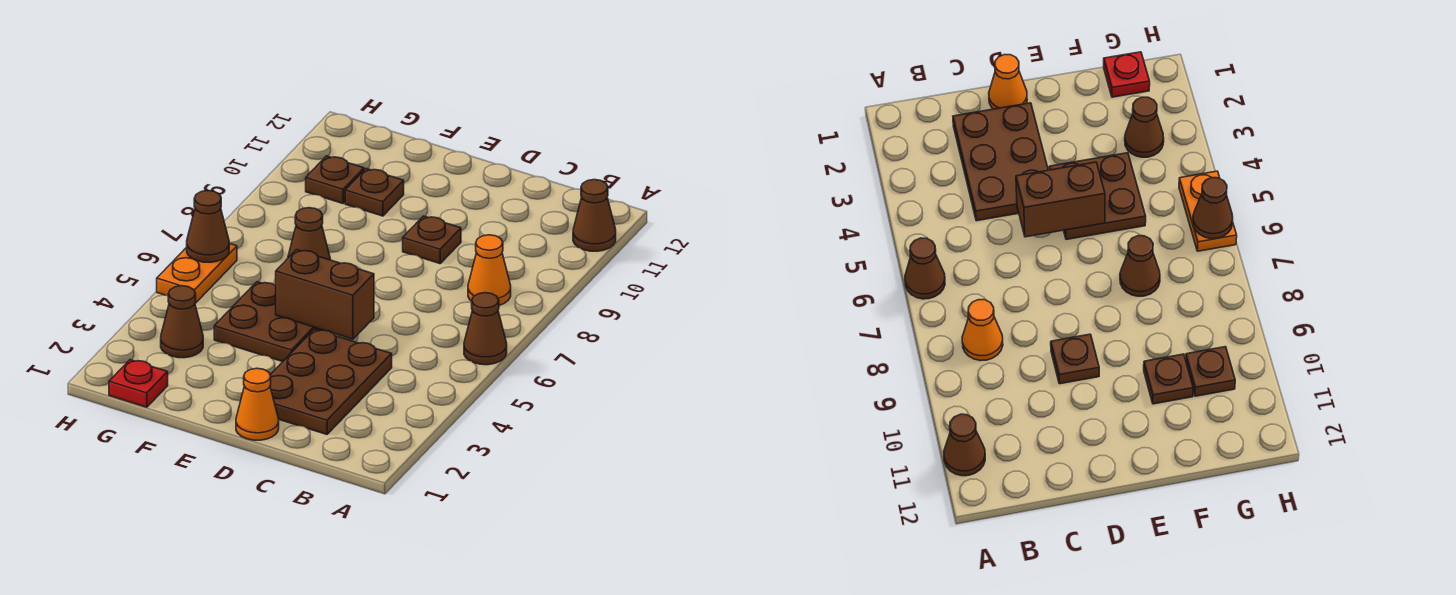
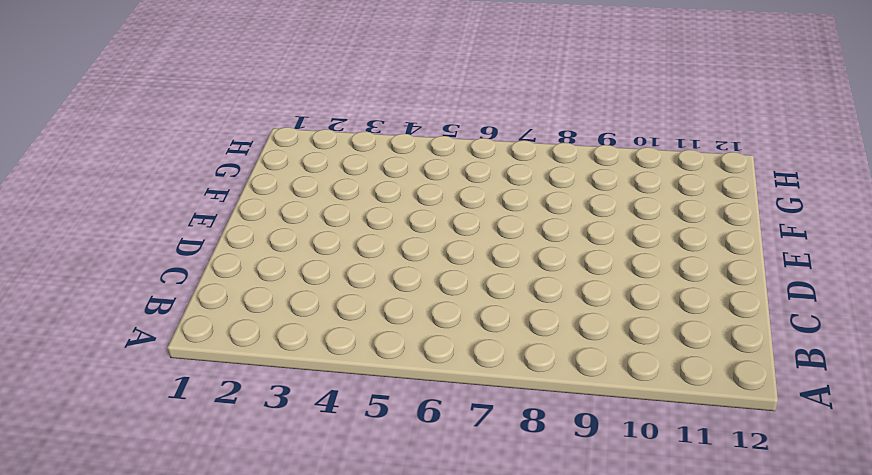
none -> brown cone A6 level 1
none -> brown cone A11 level 1
none -> orange cone B8 level 1

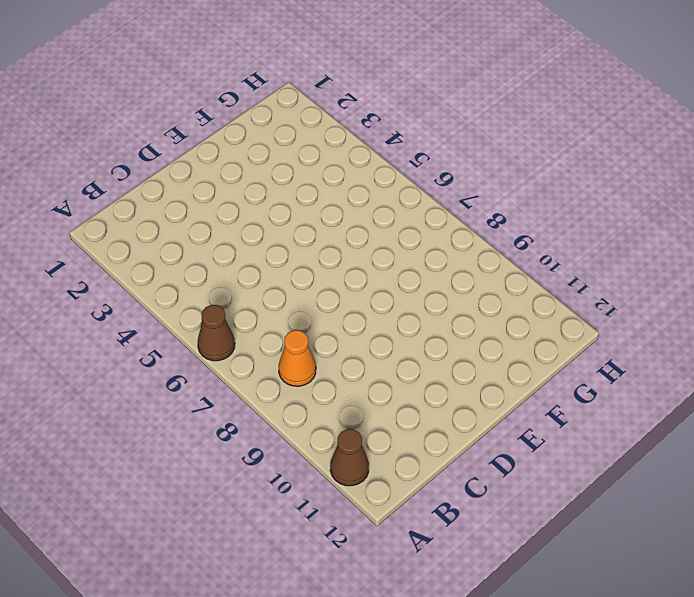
none -> brown plate C2:D4 level 1
none -> orange cone D1 level 1
none -> brown plate D9 level 1

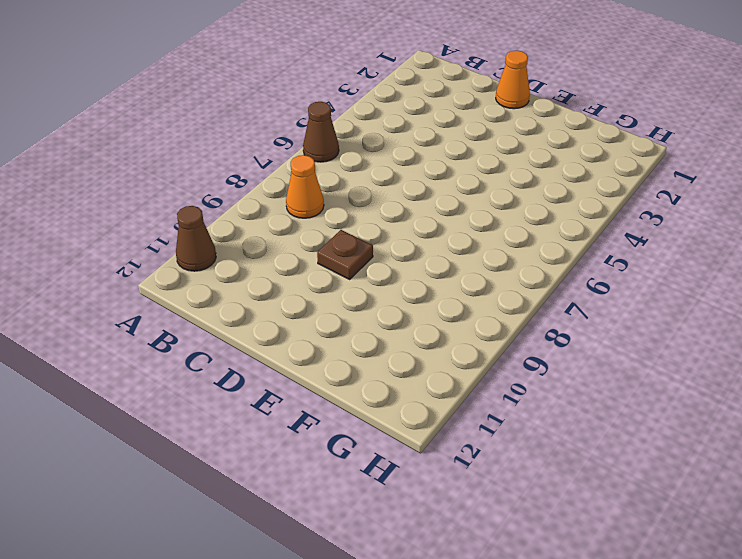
none -> brown plate C2:D4 level 1
none -> brown plate E4:F5 level 1
none -> brown cone F7 level 1

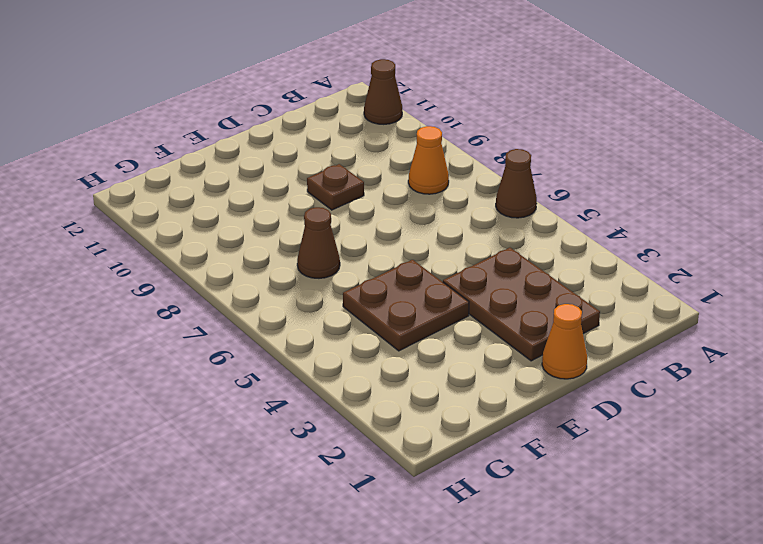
none -> brown plate F10 level 1
none -> red plate G1 level 1
none -> brown cone G3 level 1

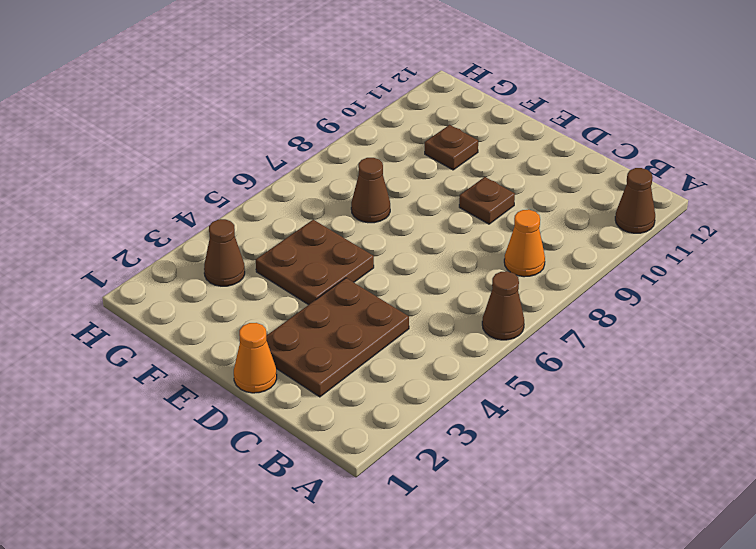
none -> red plate G1 level 1
none -> brown plate G10 level 1
none -> orange plate H5:H6 level 1

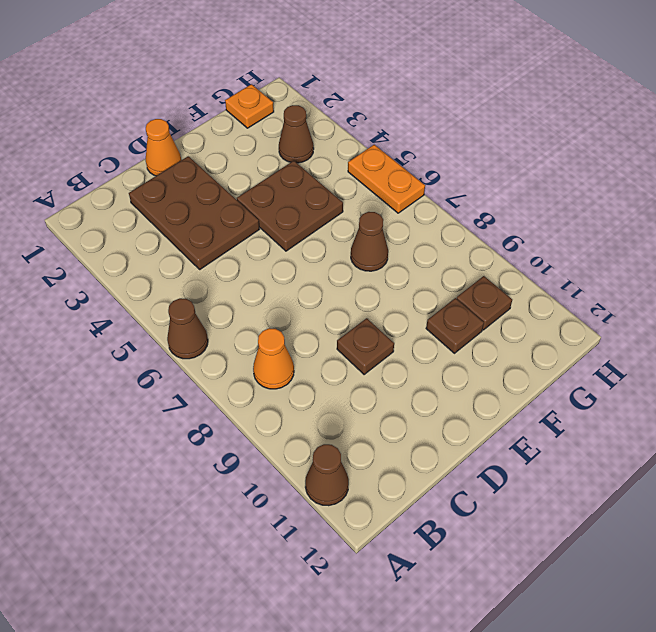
orange plate G1 level 1 -> red plate G1 level 1
none -> brown brick D5:E5 level 2
none -> brown cone H6 level 2

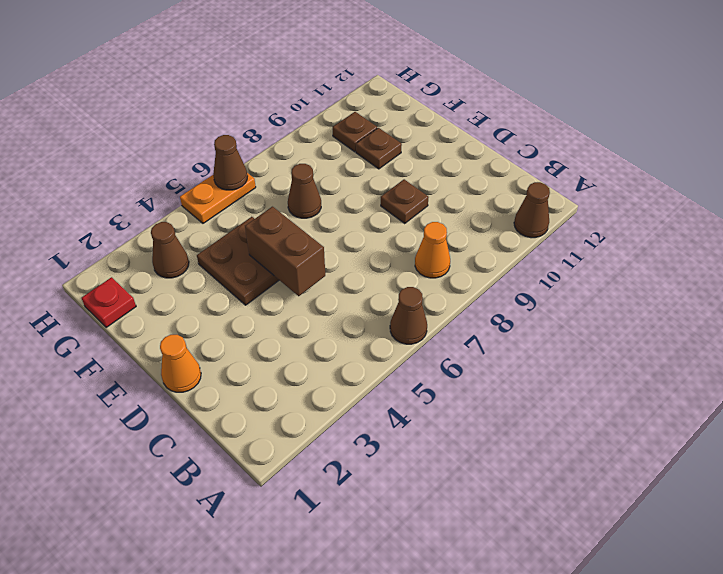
none -> brown plate C2:D4 level 1

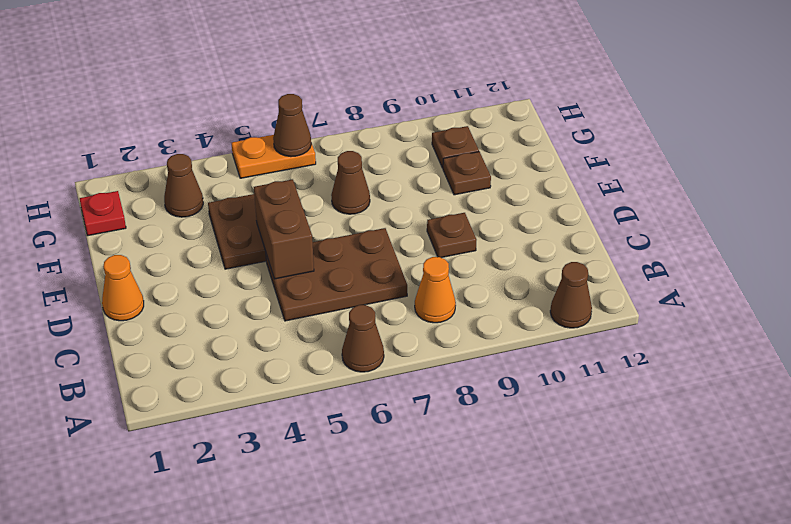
brown plate C5:D7 level 1 -> brown plate C2:D4 level 1

